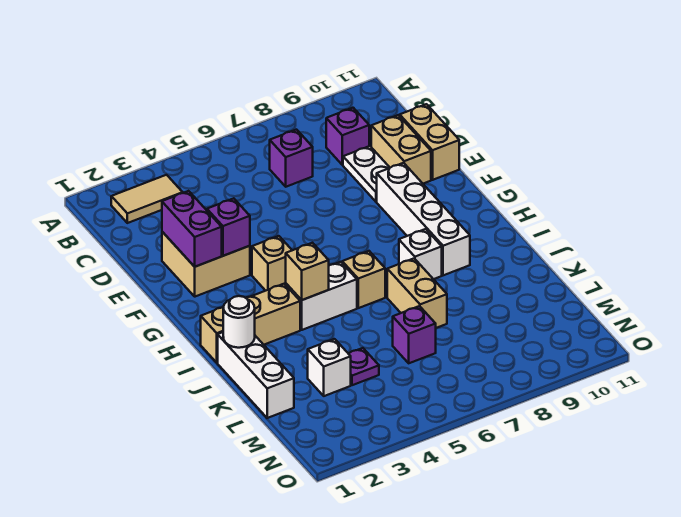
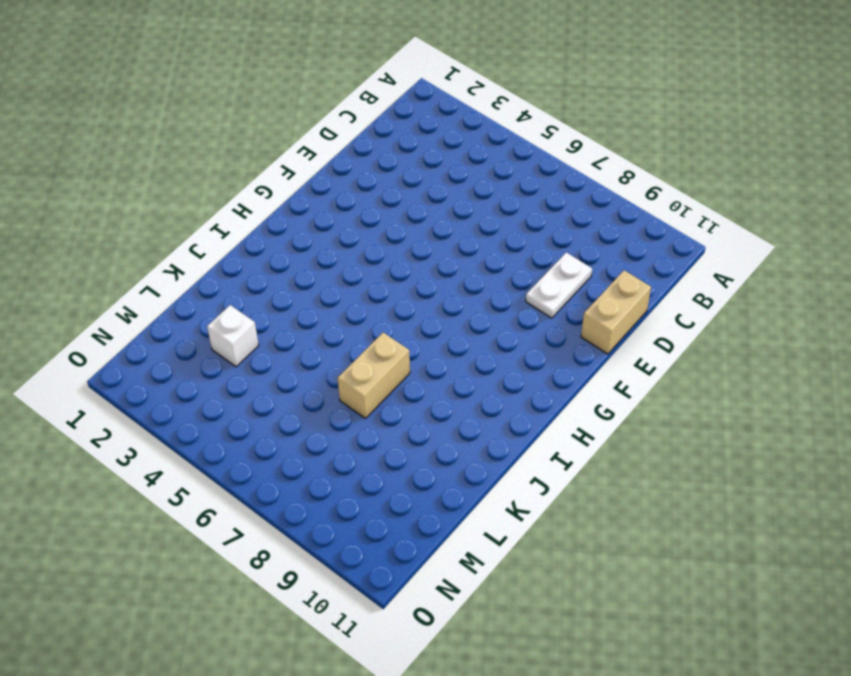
none -> tan tile B2:B3 level 1
none -> purple brick C7 level 1
none -> purple brick C9 level 1

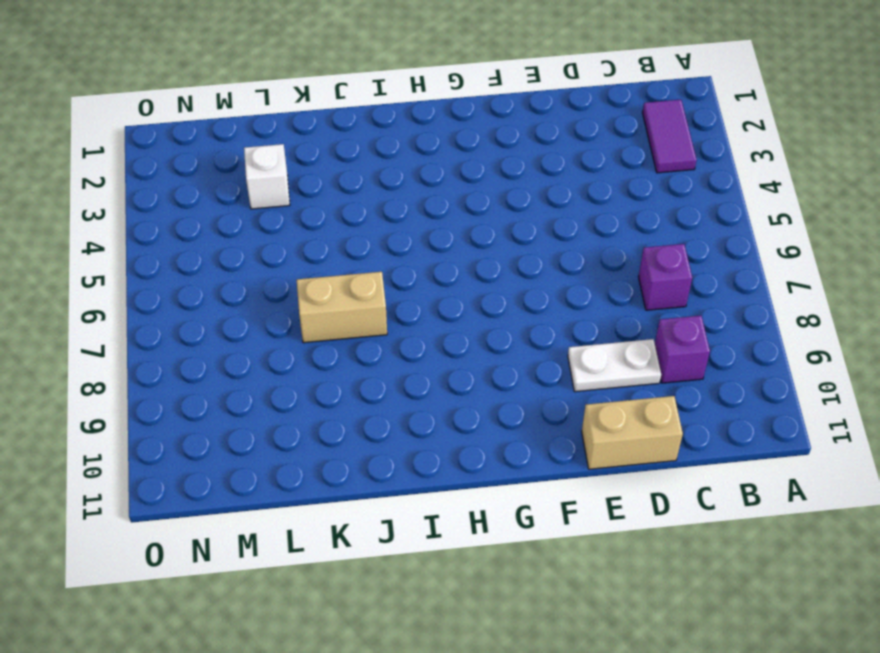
purple tile B2:B3 level 1 -> tan tile B2:B3 level 1
none -> tan brick D10:E10 level 1
none -> tan brick E2:F3 level 1
none -> white brick F9:I9 level 1

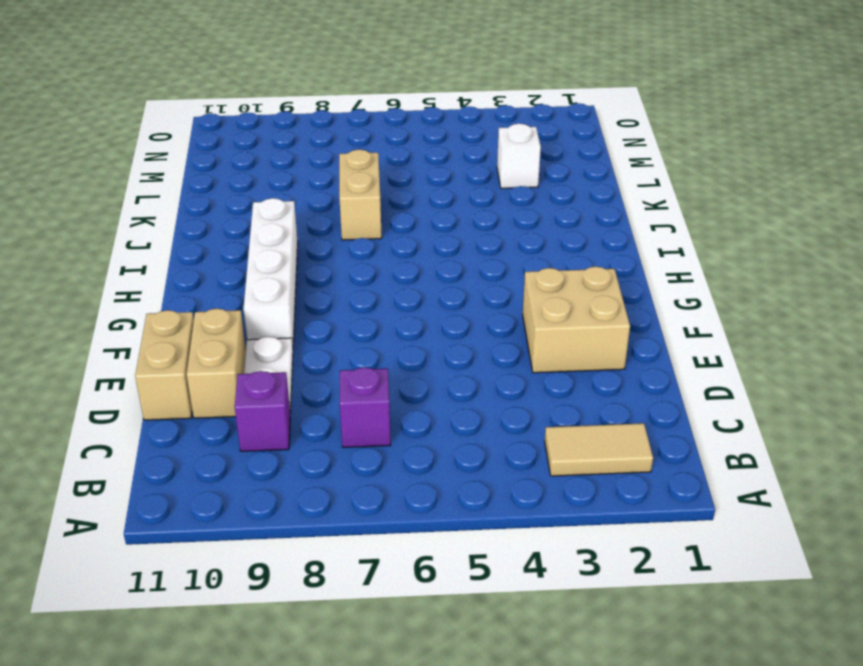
none -> tan brick G4 level 1
none -> tan brick I1:I3 level 1
none -> white brick I4:I5 level 1

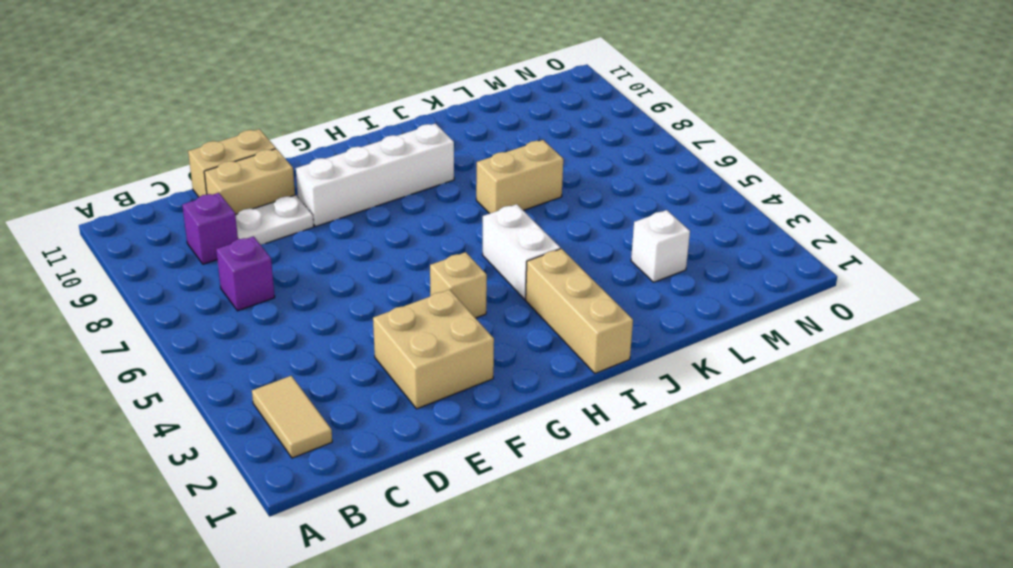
none -> tan brick I6 level 1
none -> white brick I8 level 1
none -> white brick J1:L1 level 1

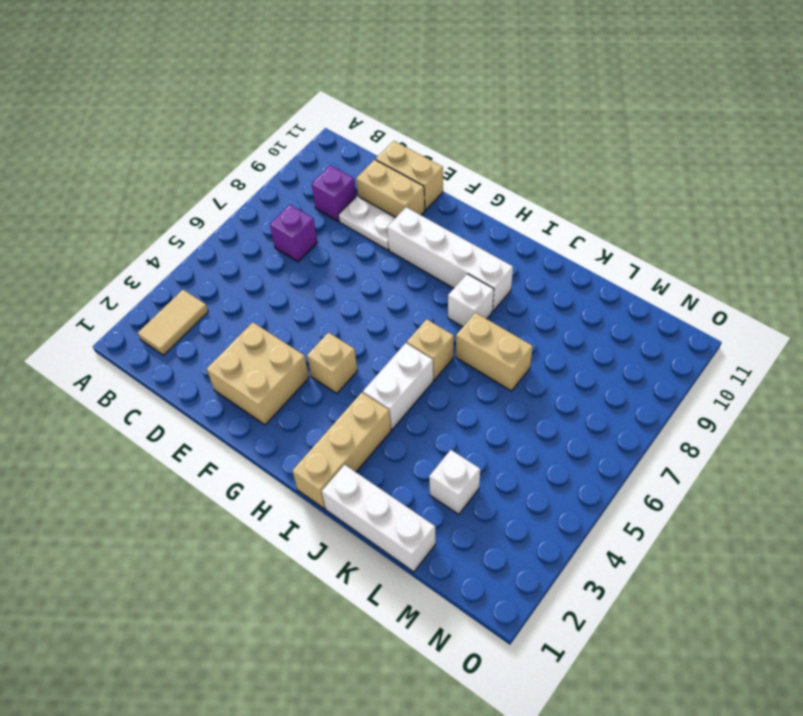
none -> purple plate L4 level 1
none -> purple brick L6 level 1
none -> purple brick E2:F2 level 2

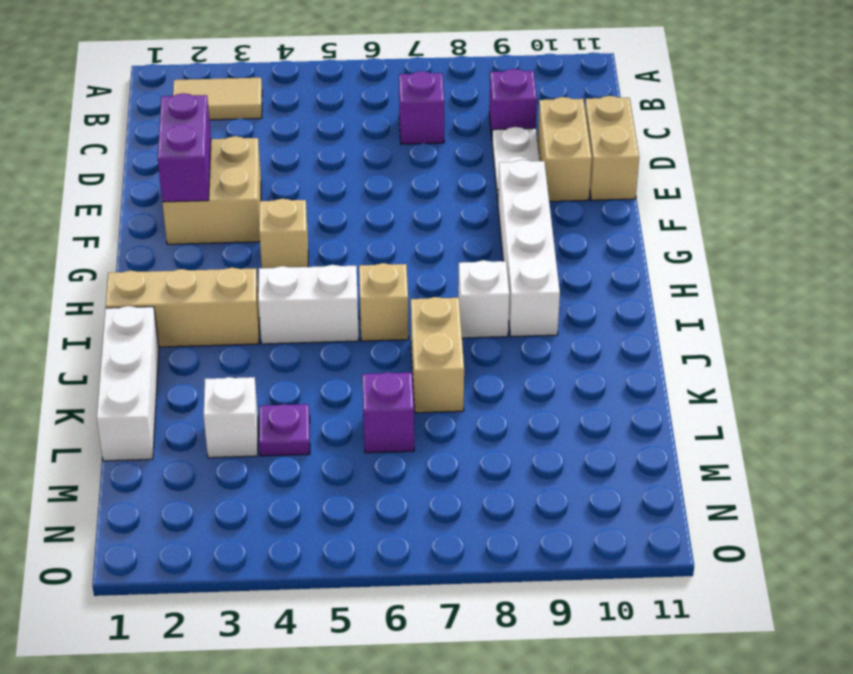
none -> purple brick F3 level 2
none -> tan brick I4 level 2
none -> white round brick J1 level 2

